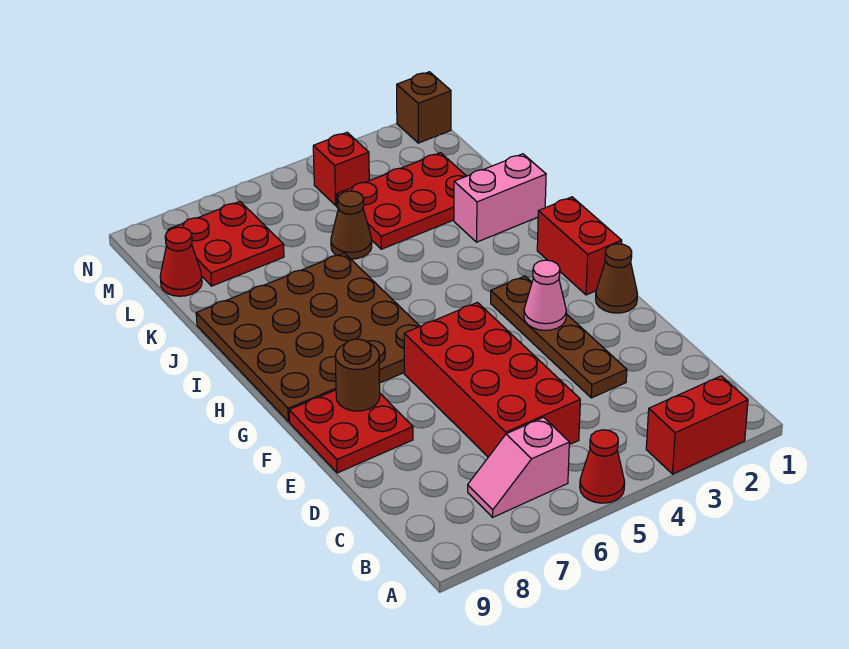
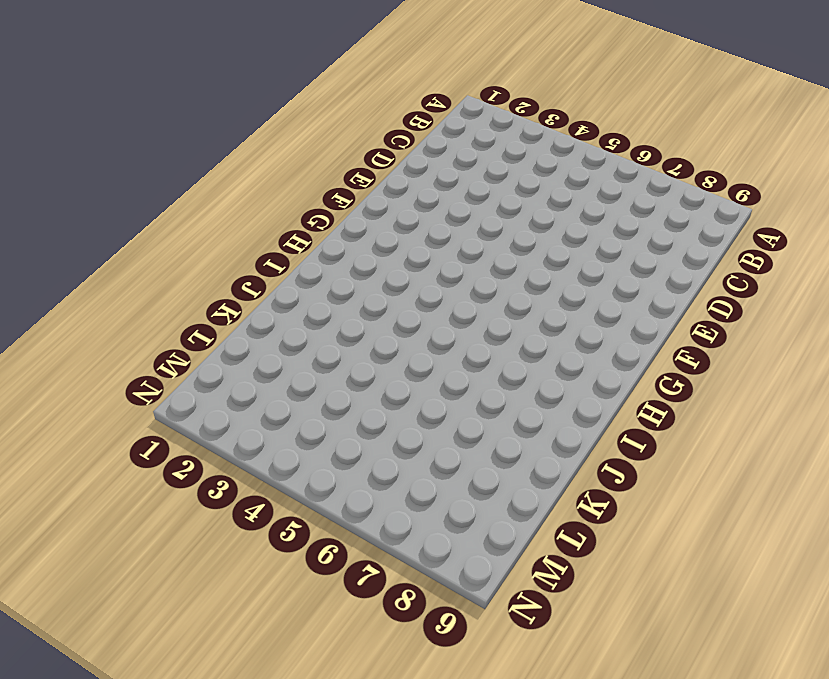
none -> red brick A2:A3 level 1
none -> red cone A5 level 1
none -> pink slope B6:B7 level 1 top 6

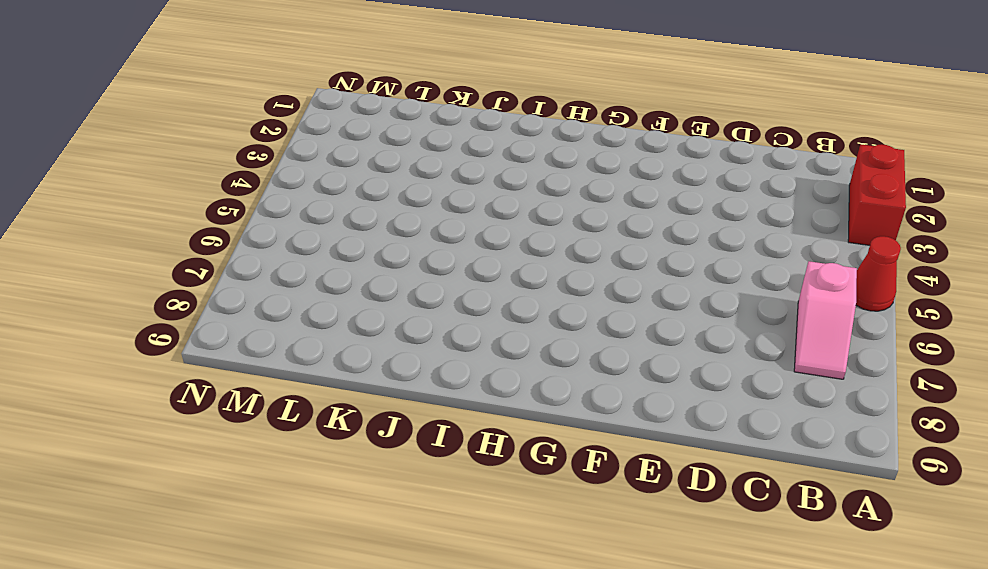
none -> red brick C5:F6 level 1
none -> brown plate D3:G3 level 1
none -> red plate E8:F9 level 1

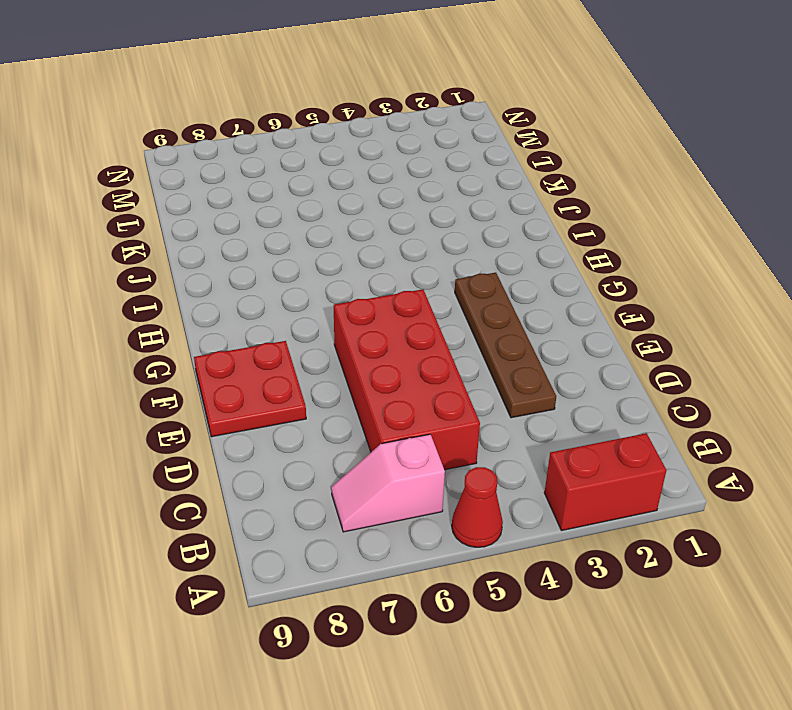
none -> brown cone F1 level 1
none -> red brick G1:H1 level 1
none -> brown plate G6:J9 level 1

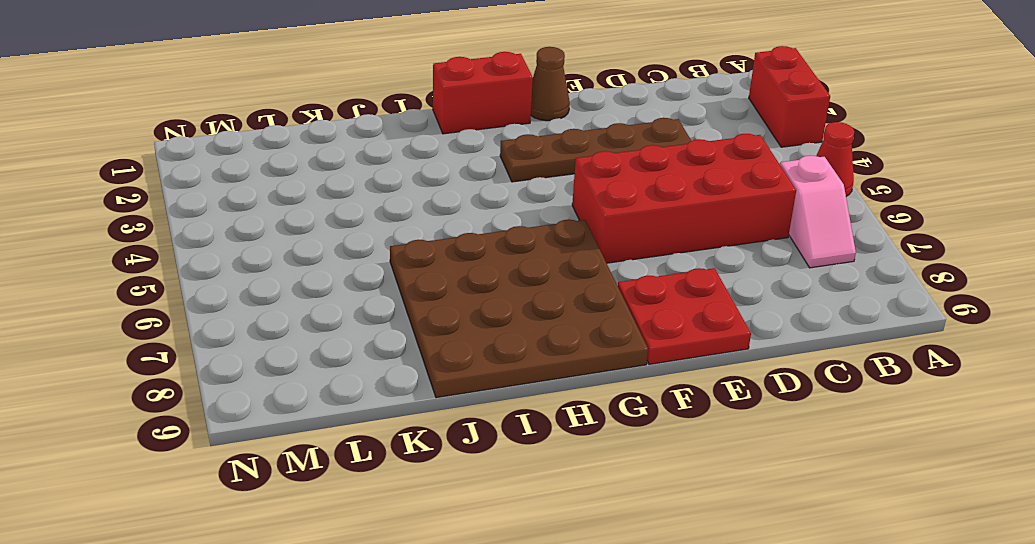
none -> pink brick J1:J2 level 1
none -> red plate K2:L4 level 1
none -> brown cone K5 level 1

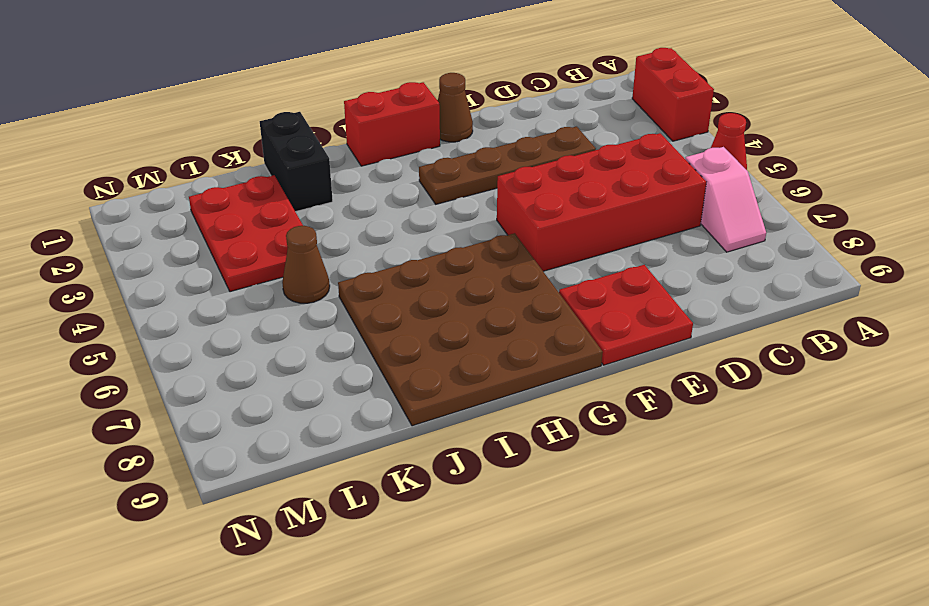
black brick J1:J2 level 1 -> pink brick J1:J2 level 1
none -> red plate L7:M8 level 1
none -> red cone L9 level 1
none -> red brick M4 level 1

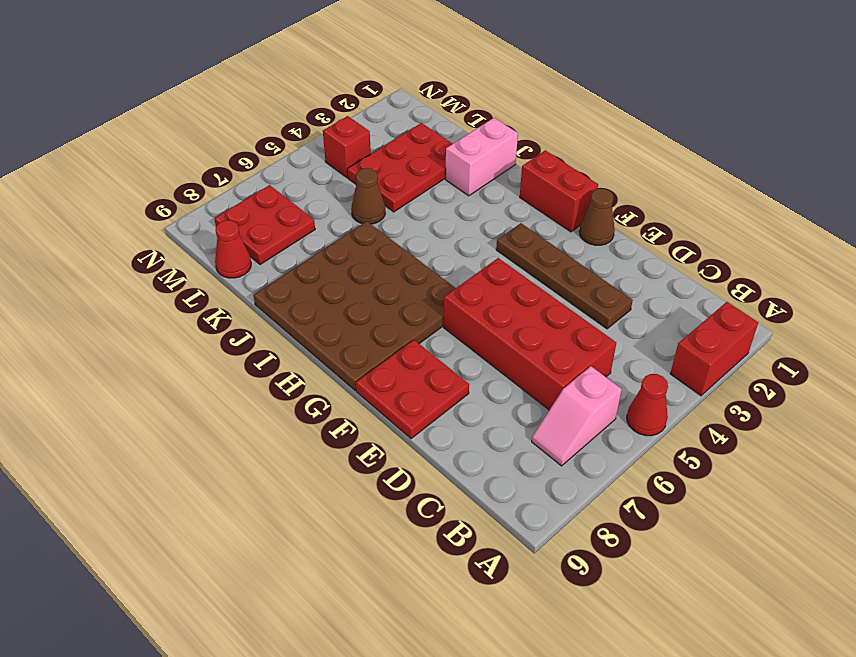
none -> brown brick N1 level 1
none -> pink cone F3 level 2
none -> brown round brick F8 level 2

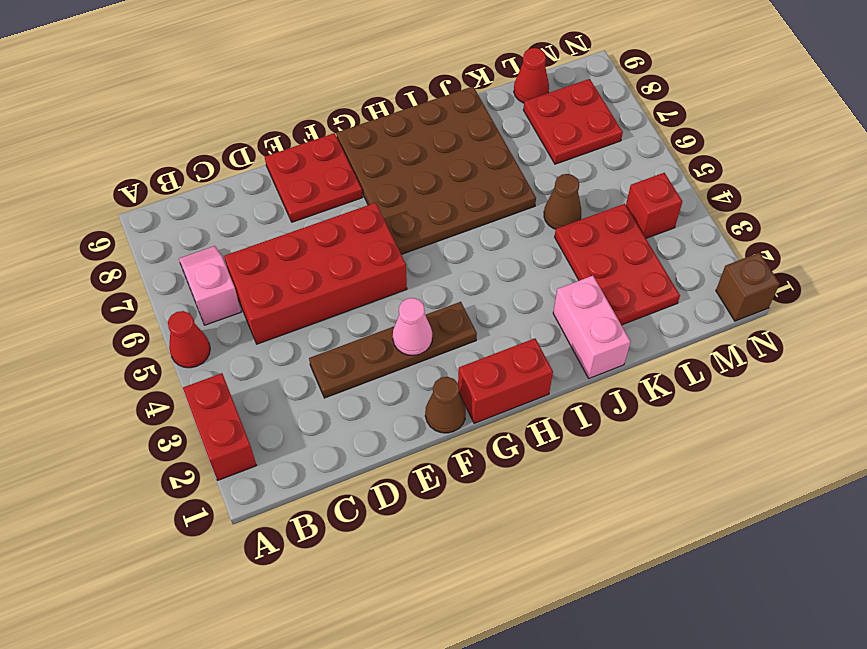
none -> brown round brick F8 level 2

